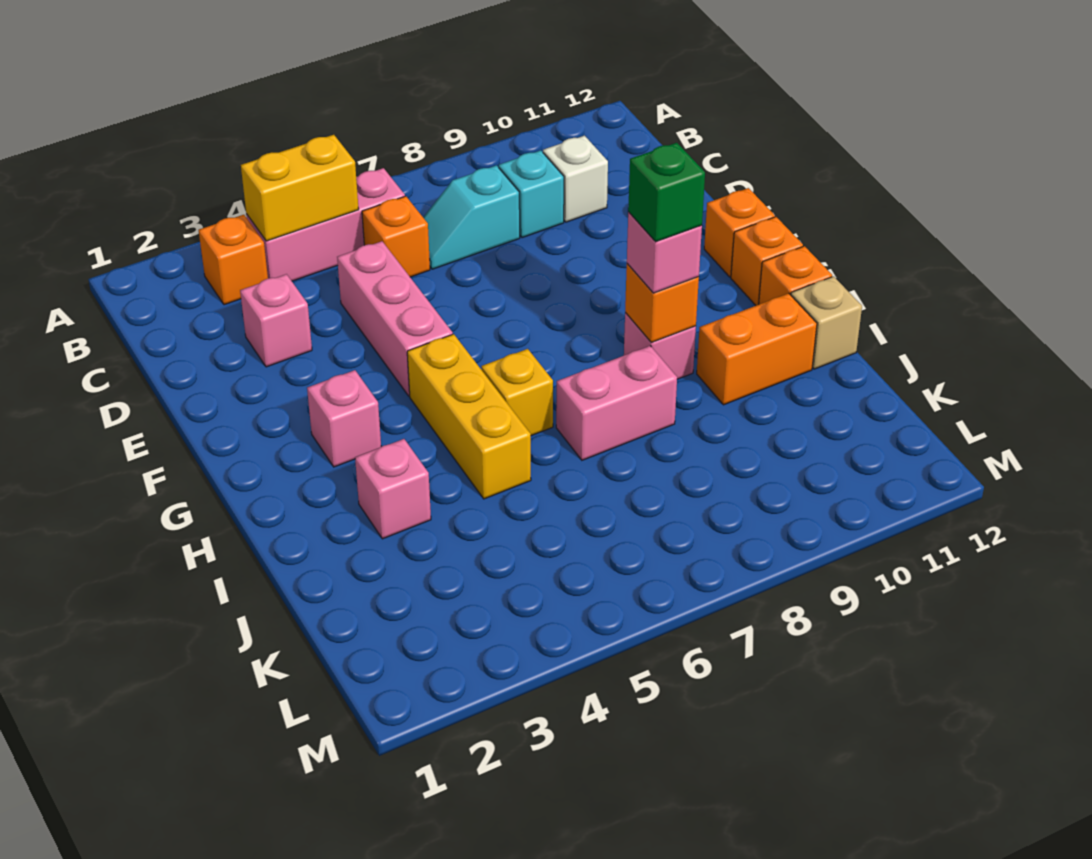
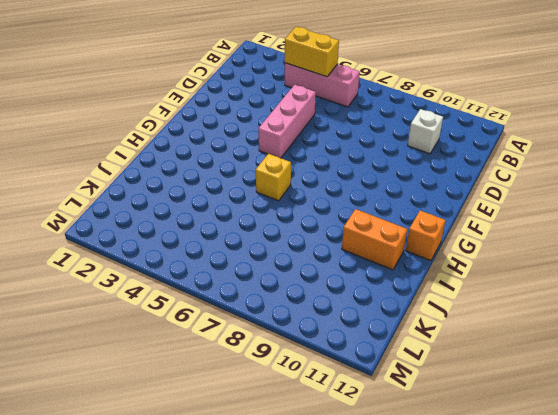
none -> orange brick B3 level 1
none -> orange brick C6 level 1
none -> cyan slope C7:C8 level 1 top 8

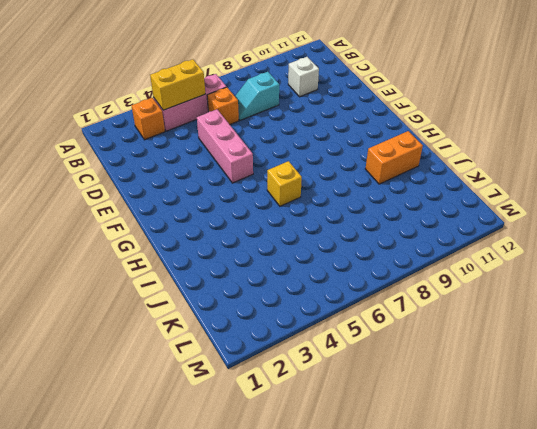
none -> cyan brick C9 level 1
none -> pink brick D3 level 1
none -> orange brick F12 level 1

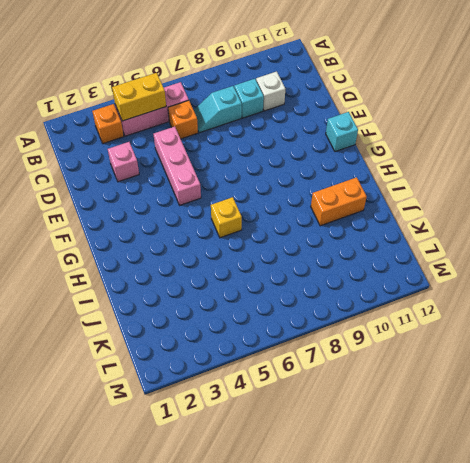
cyan brick F12 level 1 -> orange brick F12 level 1
none -> pink brick G3 level 1
none -> yellow brick G5:I5 level 1
none -> orange brick G12 level 1

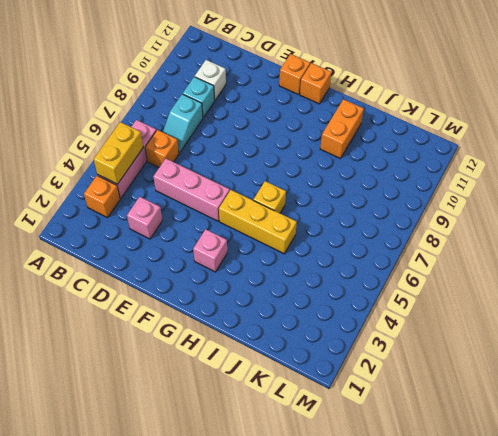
none -> pink brick H9 level 1
none -> orange brick H12 level 1
none -> pink brick I3 level 1

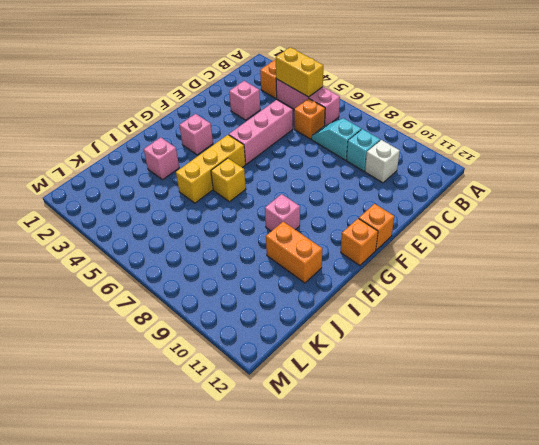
none -> orange brick H12 level 1
none -> pink brick I7:I8 level 1
none -> tan brick I12 level 1

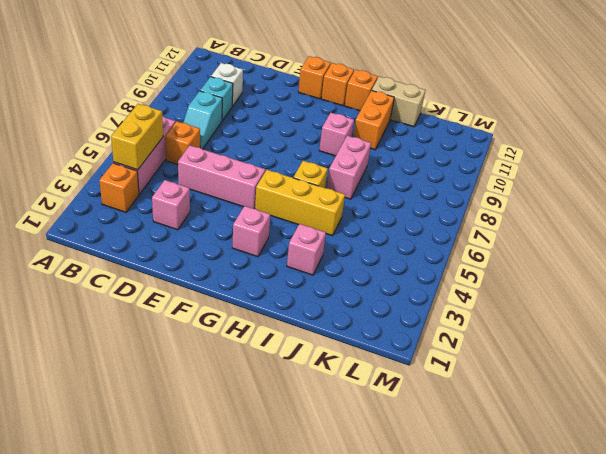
tan brick I12:J12 level 1 -> tan brick I12 level 1
none -> orange brick H9 level 2
none -> pink brick H9 level 3
none -> green brick H9 level 4

